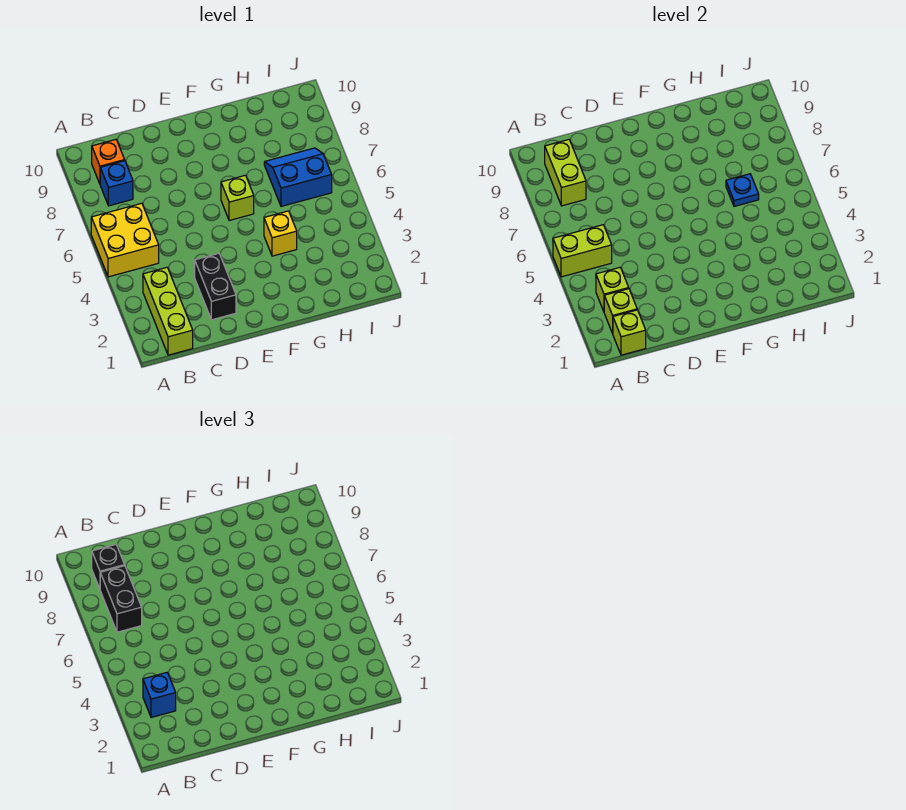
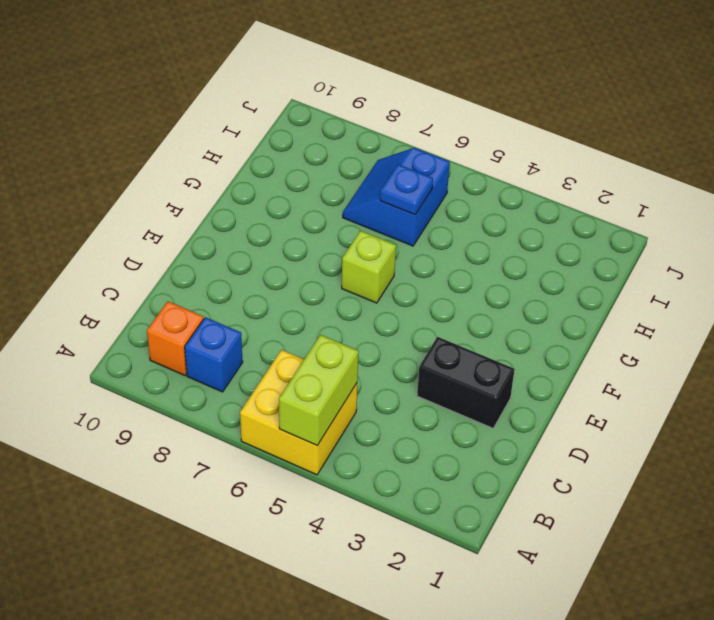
none -> lime brick B1:B3 level 1
none -> yellow brick G4 level 1
none -> lime brick B1 level 2

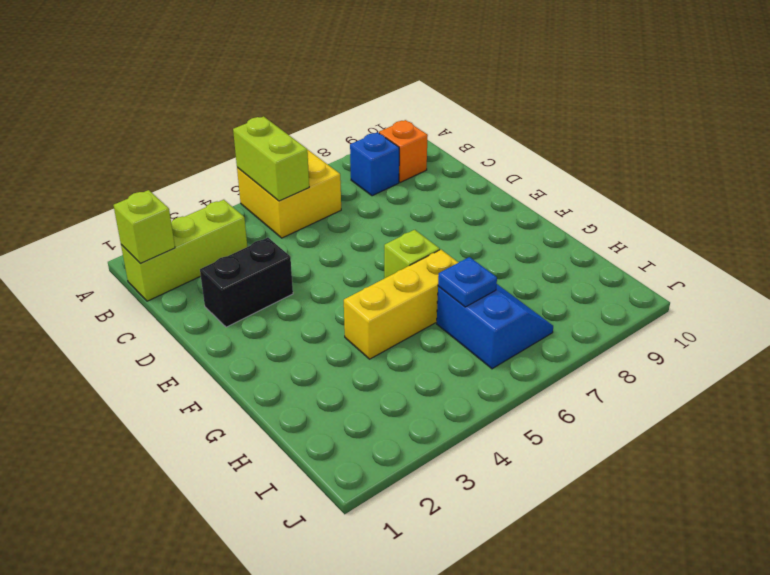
yellow brick G4:G6 level 1 -> yellow brick G4 level 1
none -> lime brick B2 level 2
none -> lime brick B3 level 2
none -> lime brick B8:B9 level 2

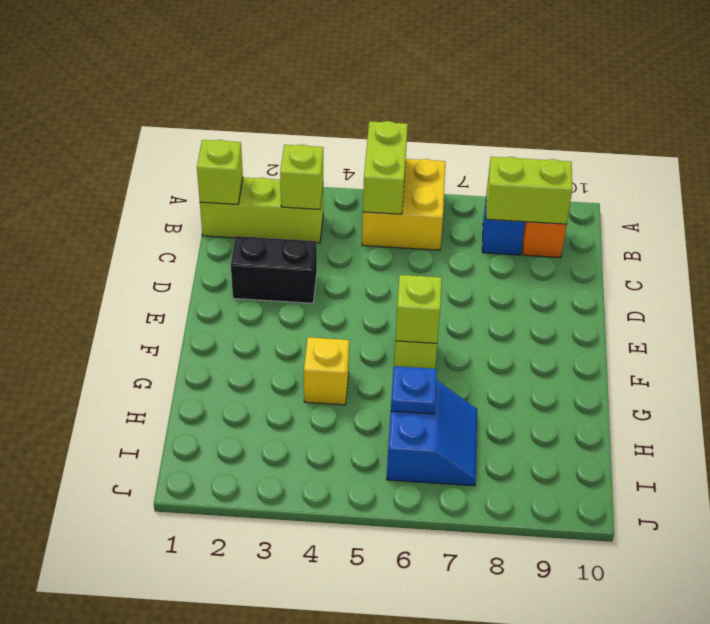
lime brick F6 level 2 -> lime brick B2 level 2
none -> blue brick B3 level 3
none -> black brick B7:B8 level 3
none -> black brick B9 level 3

